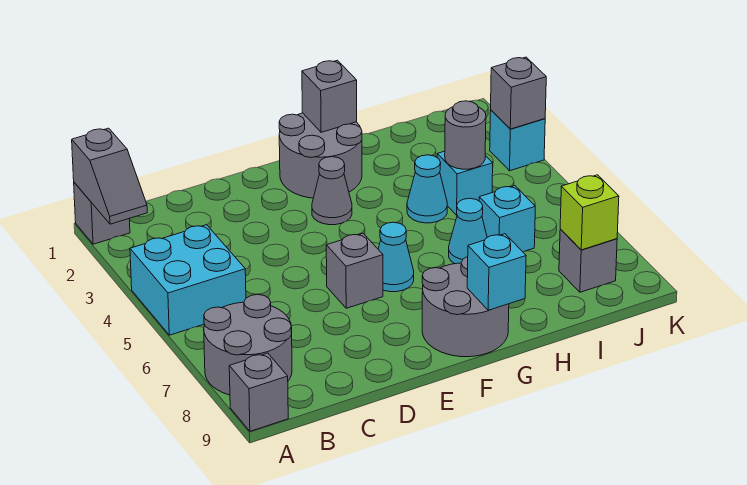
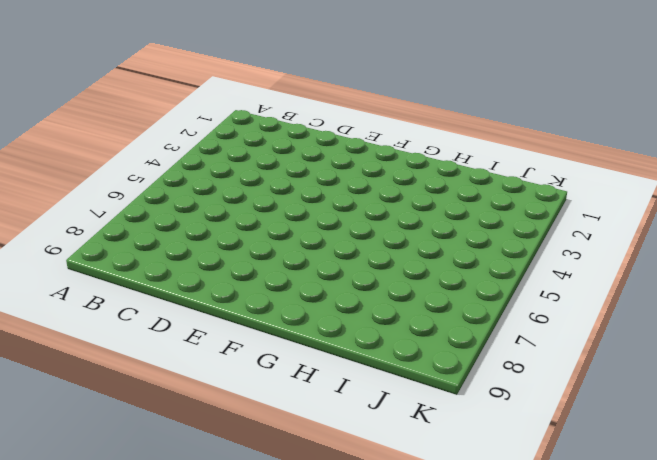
none -> grey brick A1 level 1
none -> cyan brick A4:B5 level 1
none -> grey round brick A7:B8 level 1

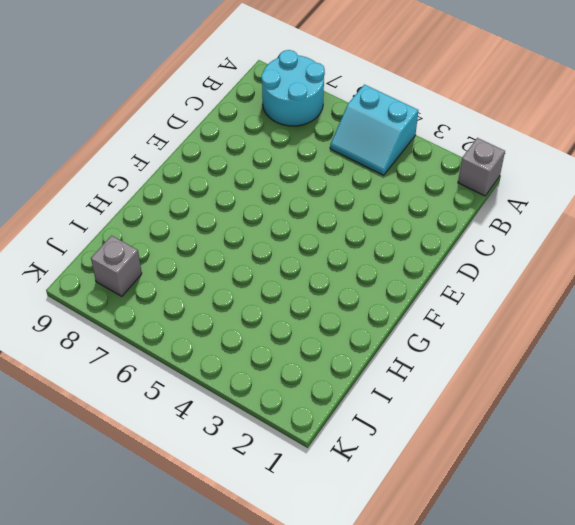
cyan slope A4:B5 level 1 top A -> cyan brick A4:B5 level 1
cyan round brick A7:B8 level 1 -> grey round brick A7:B8 level 1
none -> grey brick A9 level 1
none -> grey brick E6 level 1
none -> grey round brick F1:G2 level 1

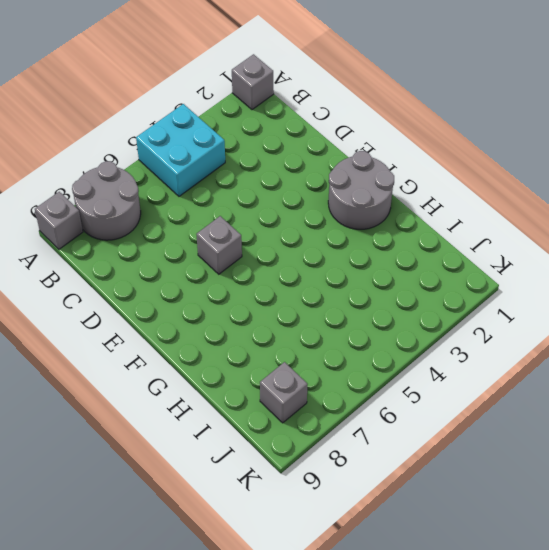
none -> grey cone F3 level 1
none -> cyan cone F6 level 1
none -> grey round brick F8:G9 level 1

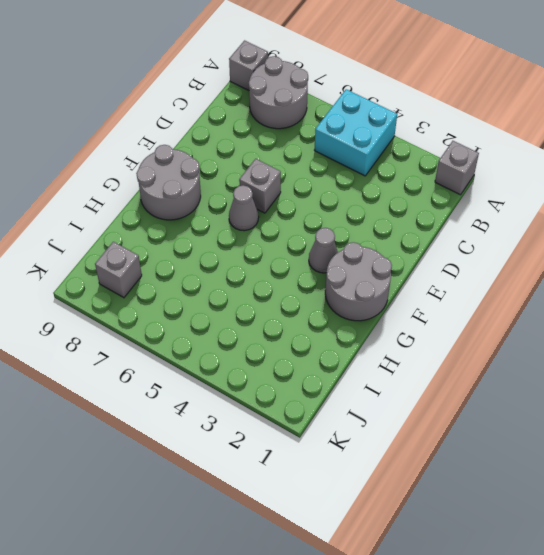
grey cone F6 level 1 -> cyan cone F6 level 1
none -> cyan cone H4 level 1
none -> cyan cone H6 level 1
none -> cyan brick I4 level 1

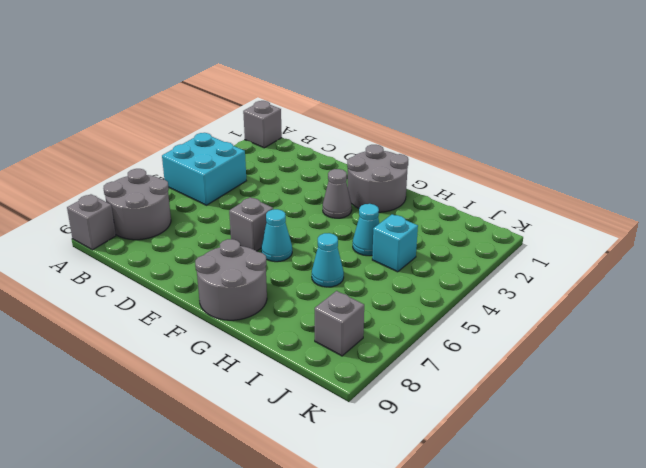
none -> cyan brick I6 level 1
none -> cyan brick K3 level 1
none -> grey slope A1:A2 level 2 top 1

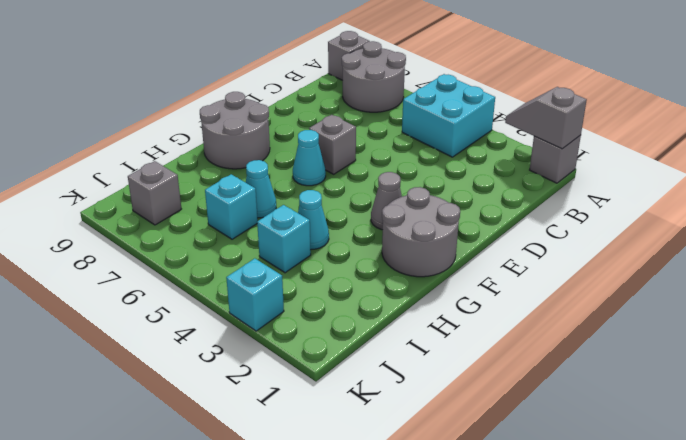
none -> grey brick G1 level 2
none -> cyan brick G9 level 2
none -> grey round brick I4 level 2

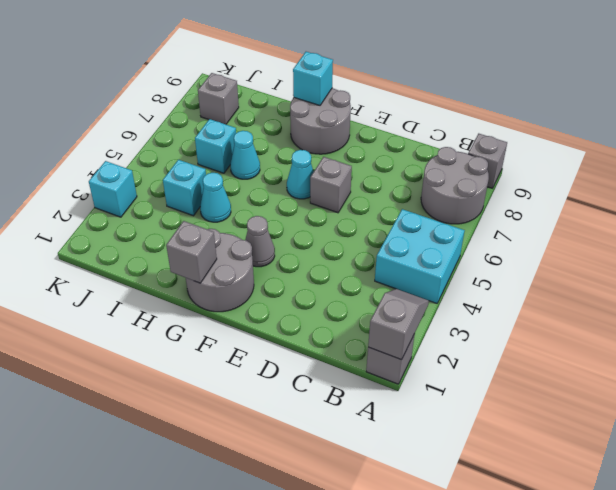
none -> grey round brick I4 level 2
none -> lime brick J8 level 2
none -> grey brick K3 level 2

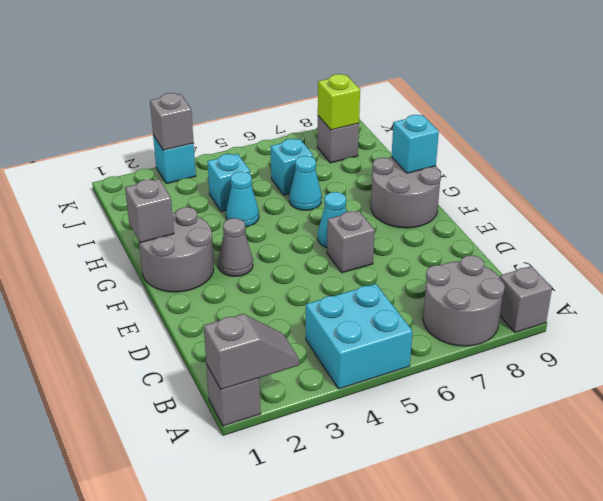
none -> grey round brick I4 level 2

